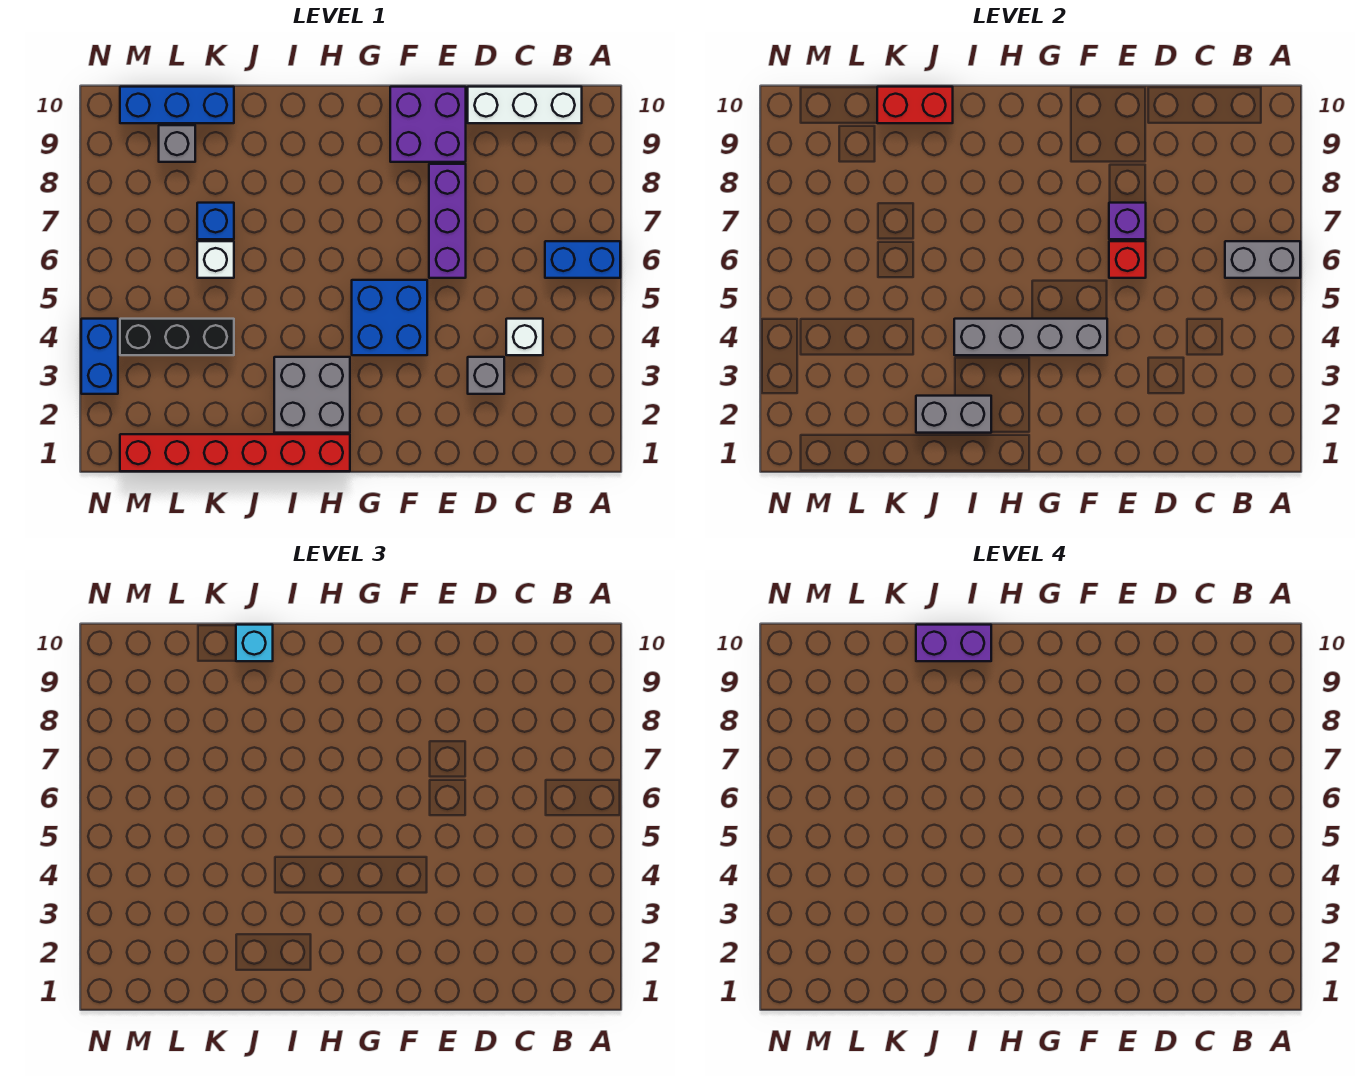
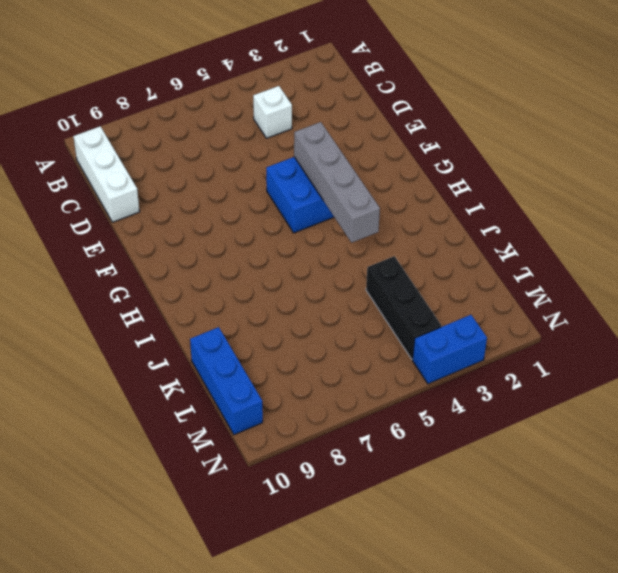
none -> blue brick A6:B6 level 1
none -> grey brick D3 level 1
none -> purple brick E6:E8 level 1

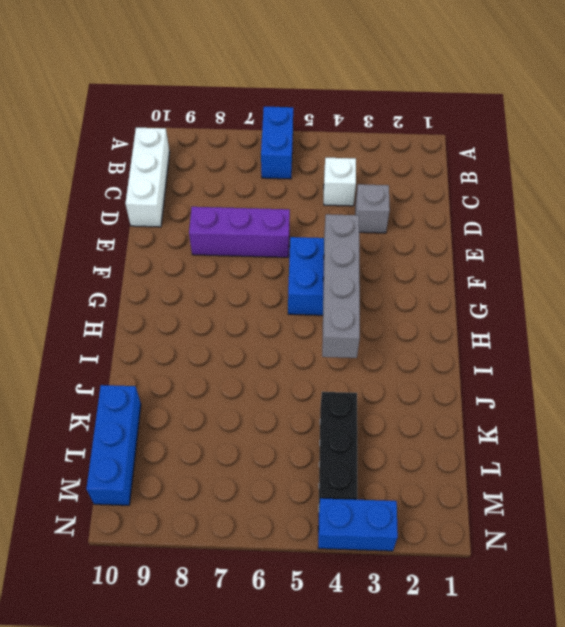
none -> purple brick E9:F10 level 1
none -> red brick H1:M1 level 1
none -> grey brick H2:I3 level 1

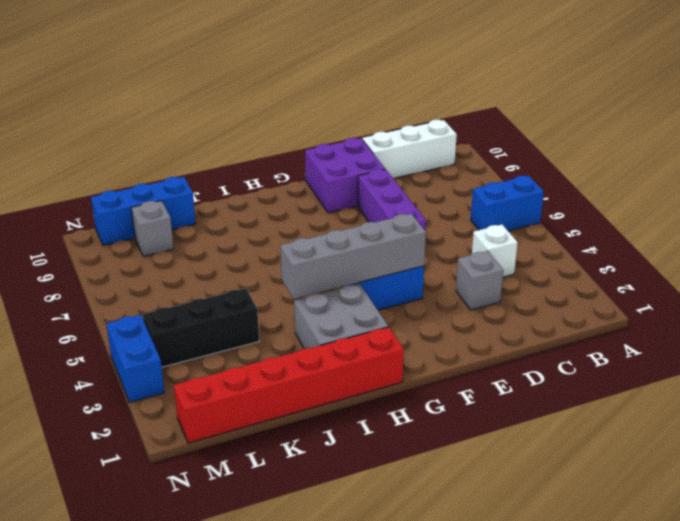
none -> white brick K6 level 1
none -> blue brick K7 level 1
none -> grey brick A6:B6 level 2

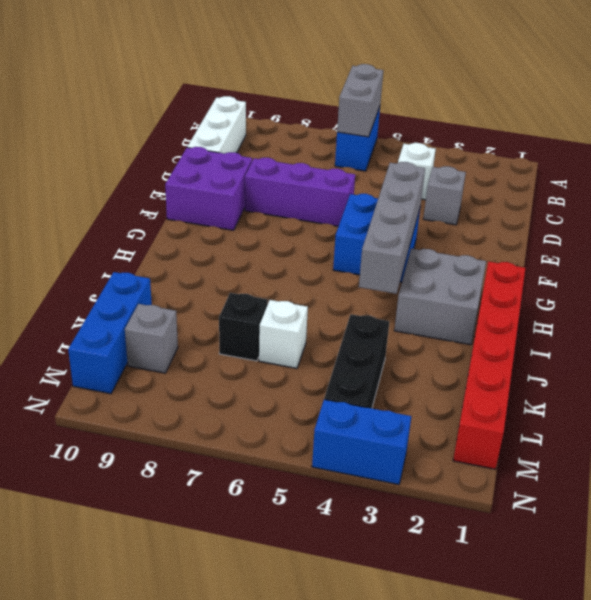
black brick K7 level 1 -> blue brick K7 level 1
none -> red brick E6 level 2
none -> purple brick E7 level 2
none -> grey brick I2:J2 level 2

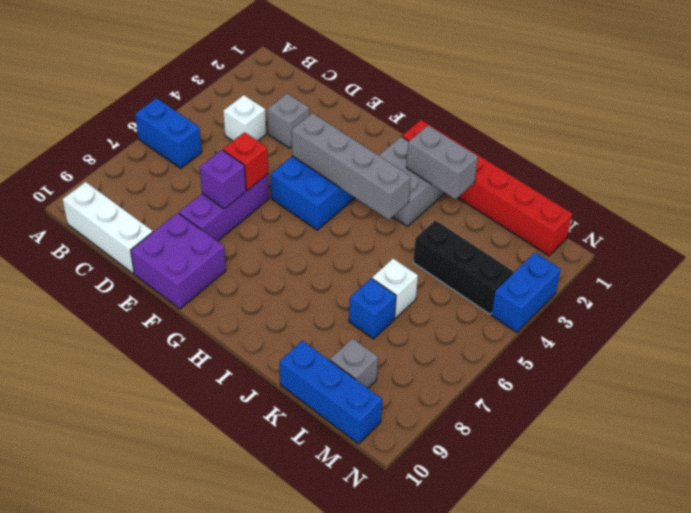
none -> grey brick A6:B6 level 2
none -> red brick J10:K10 level 2
none -> cyan brick J10 level 3

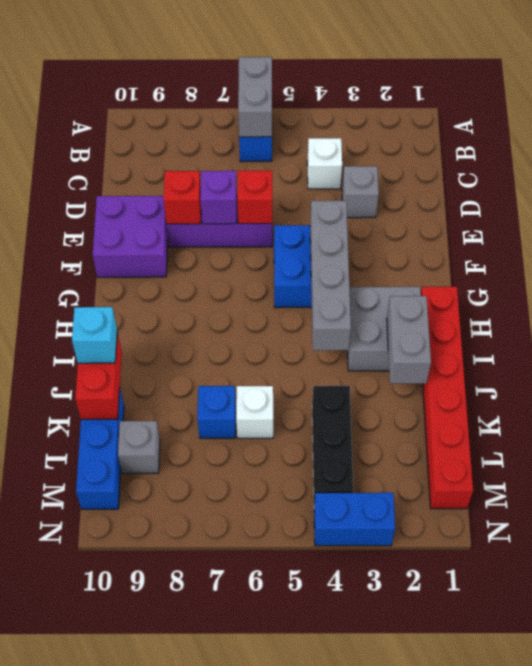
red brick E8 level 2 -> none
none -> white brick B10:D10 level 1
none -> purple brick I10:J10 level 4

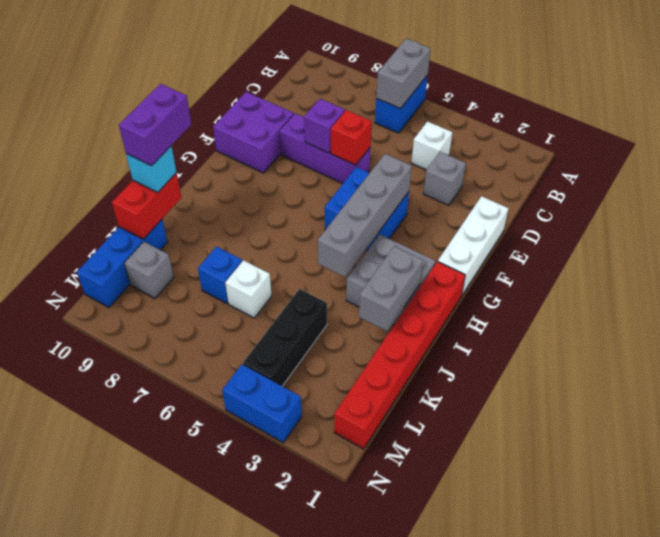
white brick E1:G1 level 1 -> white brick B10:D10 level 1

